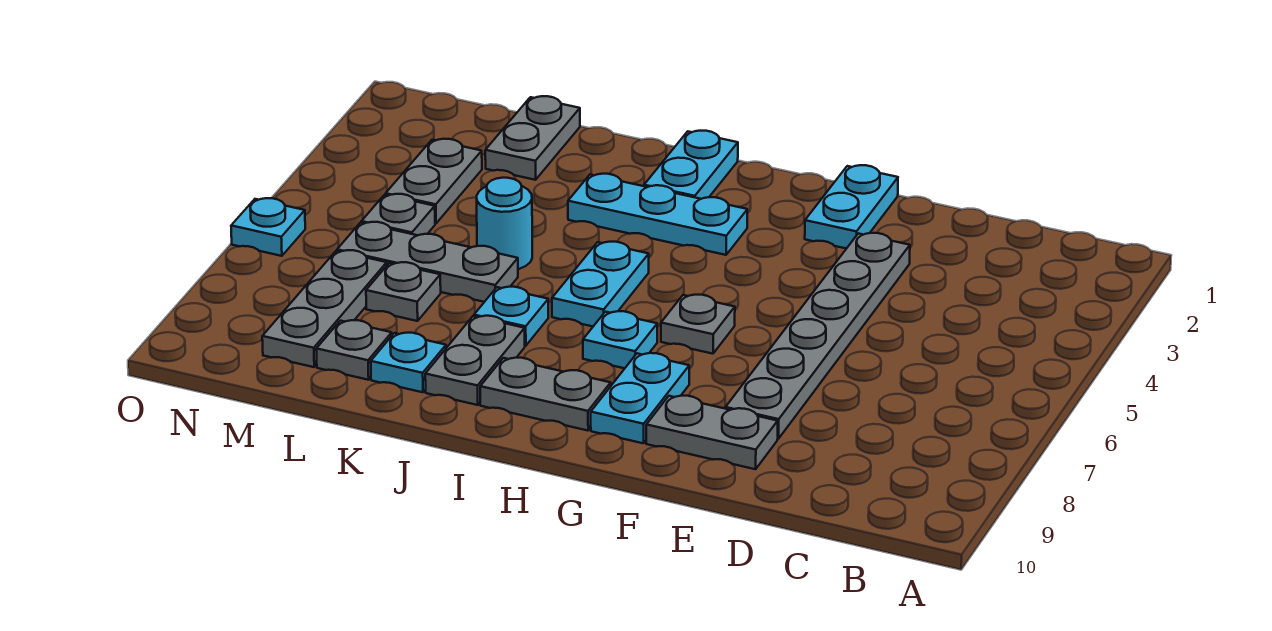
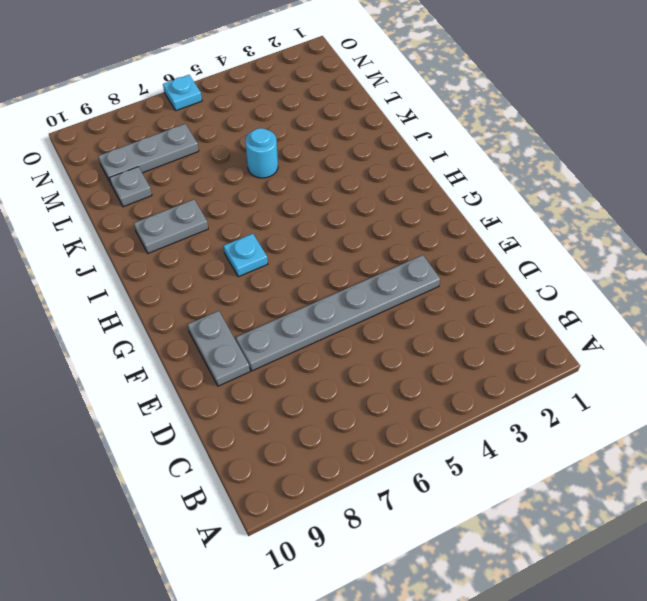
none -> cyan plate F1:F2 level 1
none -> grey plate G6 level 1
none -> cyan plate G8:G9 level 1

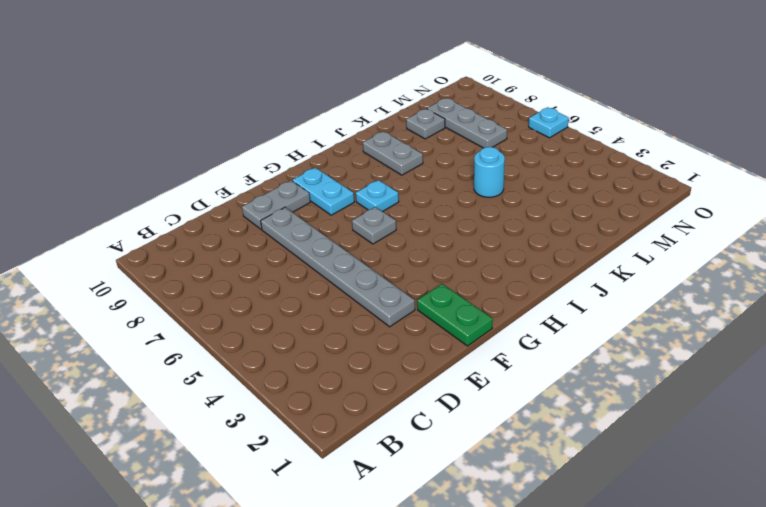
green plate F1:F2 level 1 -> cyan plate F1:F2 level 1
none -> cyan plate H3:J3 level 1
none -> grey plate H9:I9 level 1
none -> cyan plate I1:I2 level 1

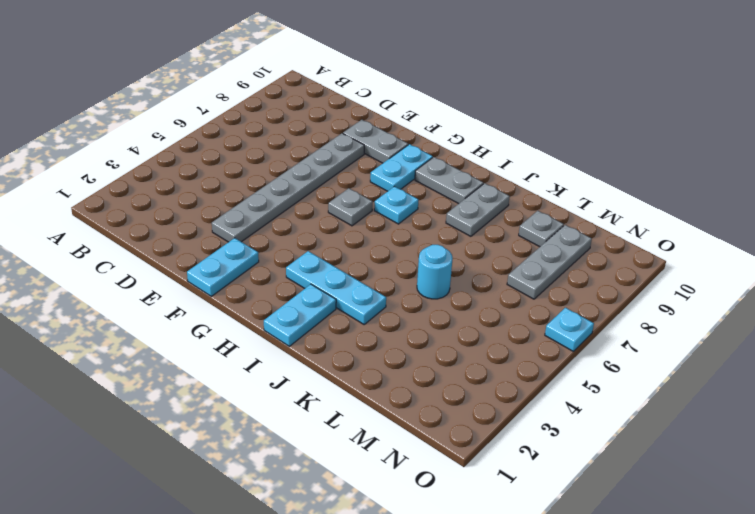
none -> cyan plate I5:I6 level 1
none -> cyan plate J7 level 1
none -> grey plate K6:M6 level 1

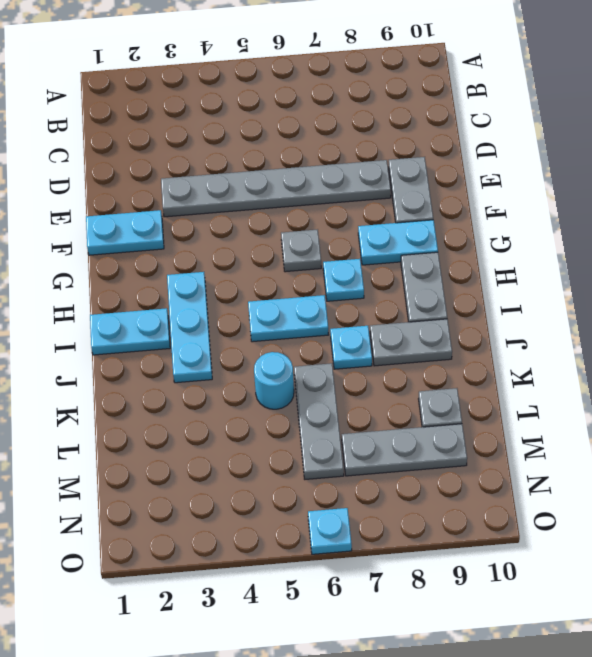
none -> cyan plate K9 level 1
none -> grey plate L1:L2 level 1
none -> grey plate L7 level 1

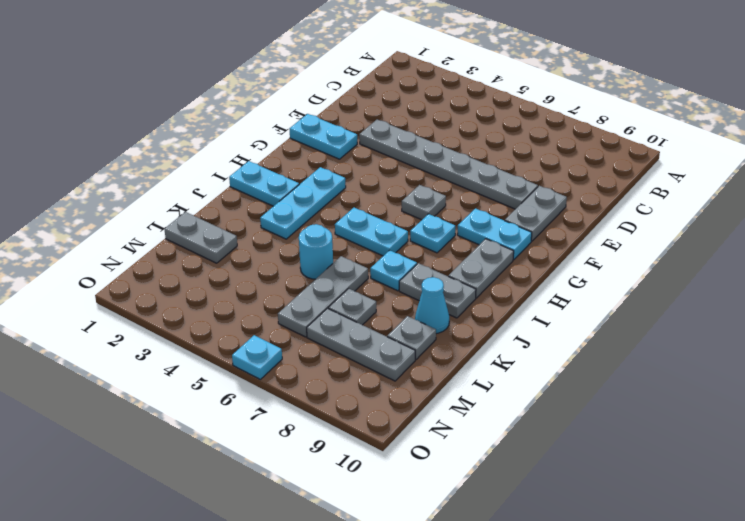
cyan cone K9 level 1 -> cyan plate K9 level 1
none -> grey plate M3:M4 level 1
none -> grey plate M5 level 1

